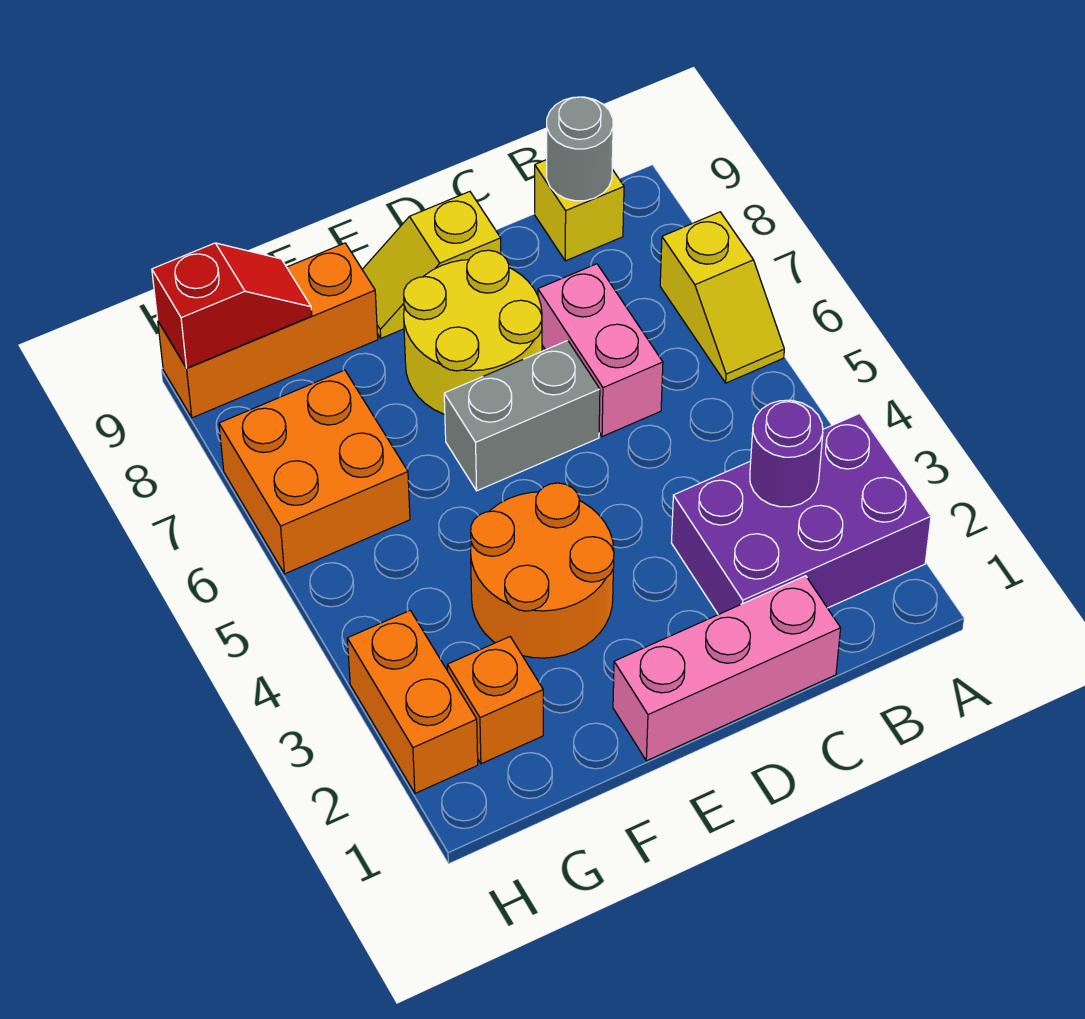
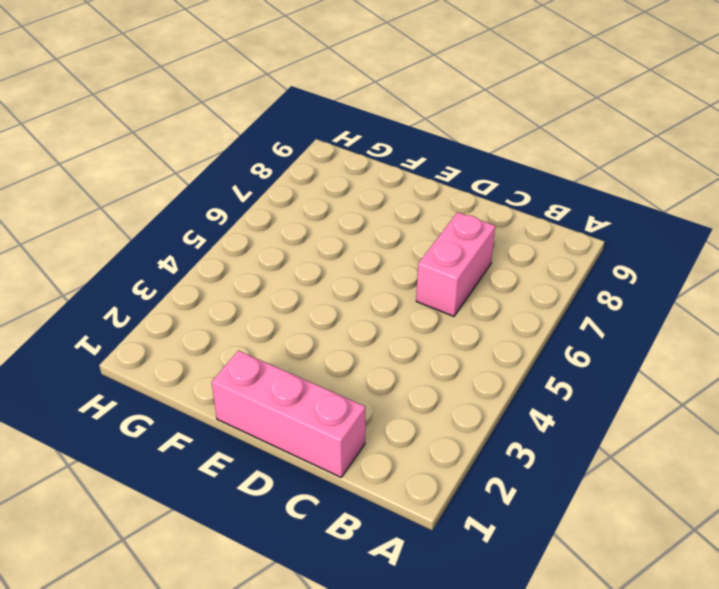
none -> purple brick A2:C3 level 1
none -> yellow slope A6:A7 level 1 top 7
none -> yellow brick B9 level 1

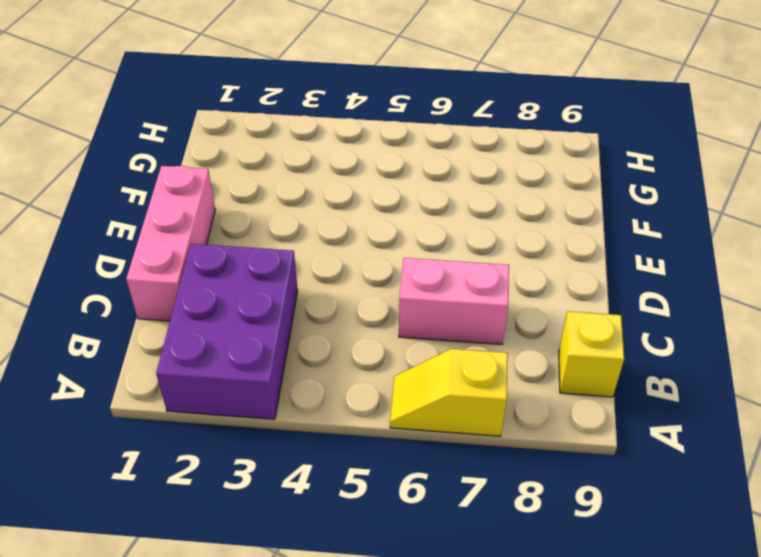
none -> grey brick D6:E6 level 1
none -> yellow round brick D7:E8 level 1
none -> yellow slope D9:E9 level 1 top D

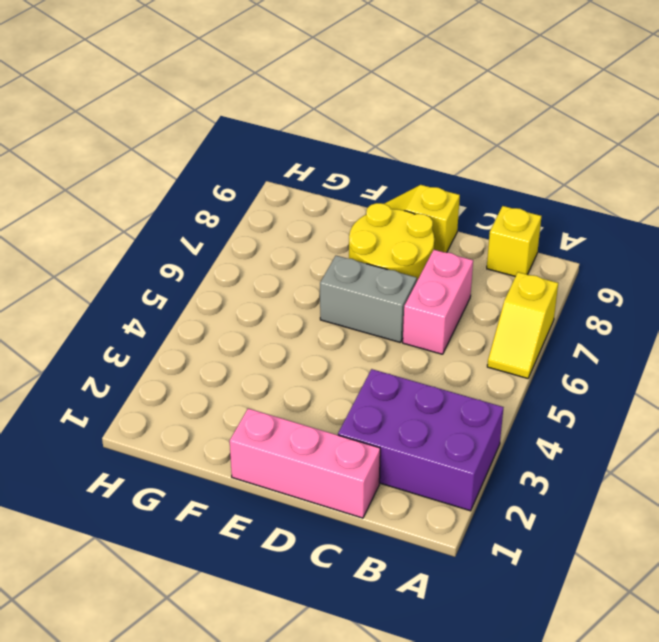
none -> orange round brick E3:F4 level 1
none -> orange brick F9:H9 level 1
none -> orange brick G2 level 1

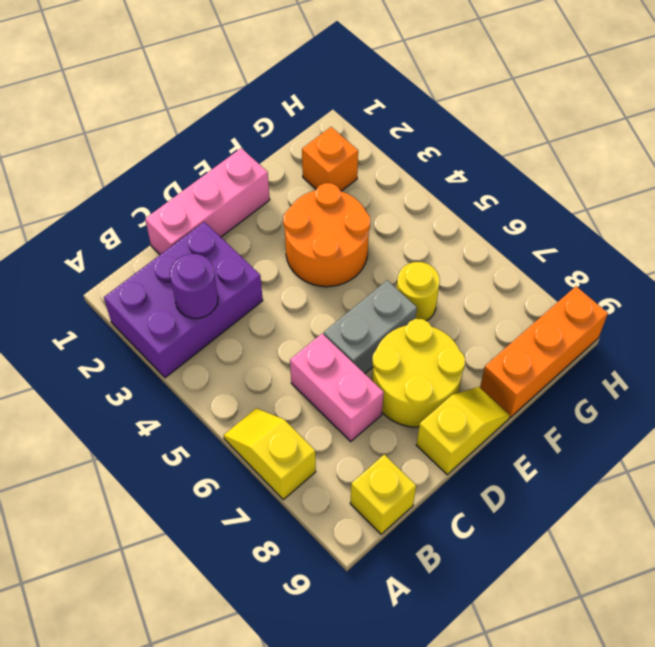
yellow round brick F6 level 1 -> none
none -> orange brick G6:H7 level 1
none -> orange brick H2:H3 level 1
none -> grey round brick B9 level 2

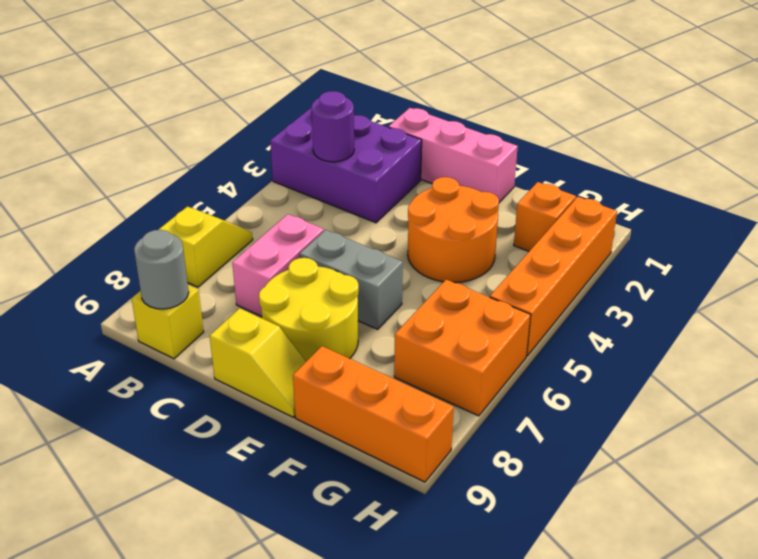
orange brick H2:H5 level 1 -> orange brick H2:H3 level 1
none -> red slope G9:H9 level 2 top H

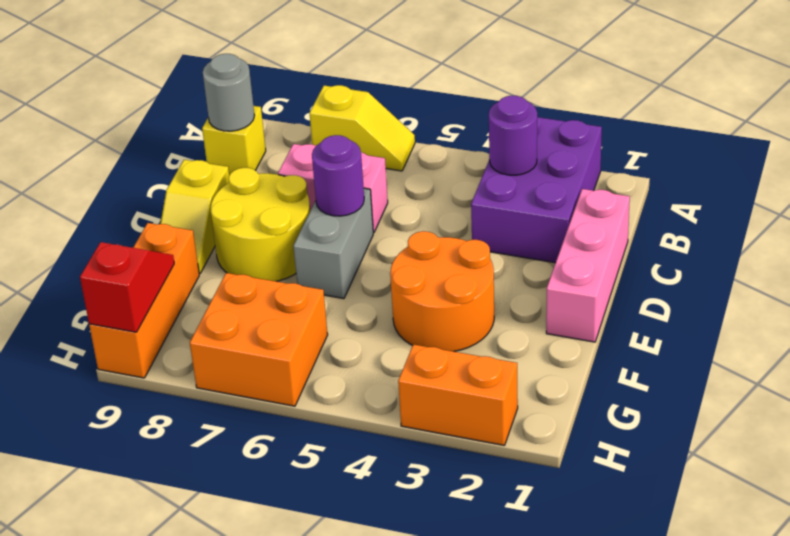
purple round brick D6 level 2 -> none
none -> orange brick G2 level 1

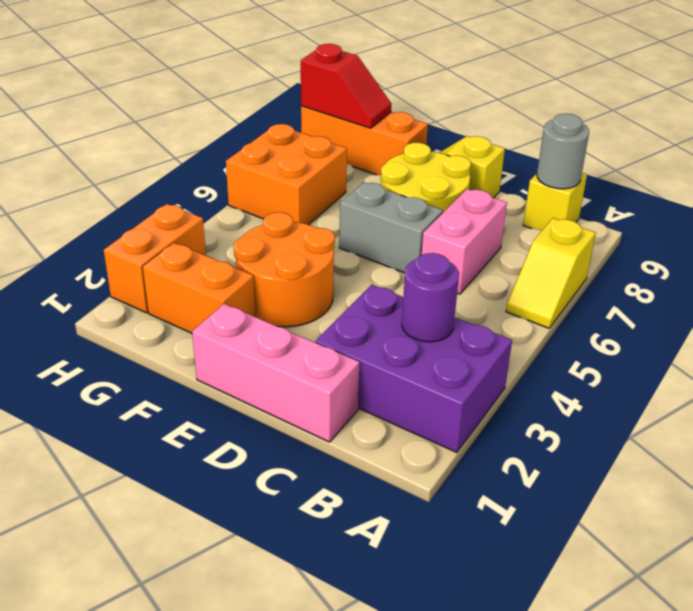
orange brick F2:G2 level 1 -> orange brick G2 level 1

